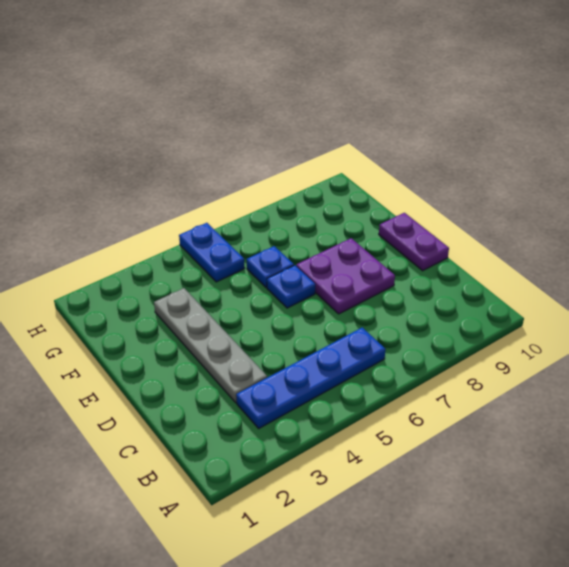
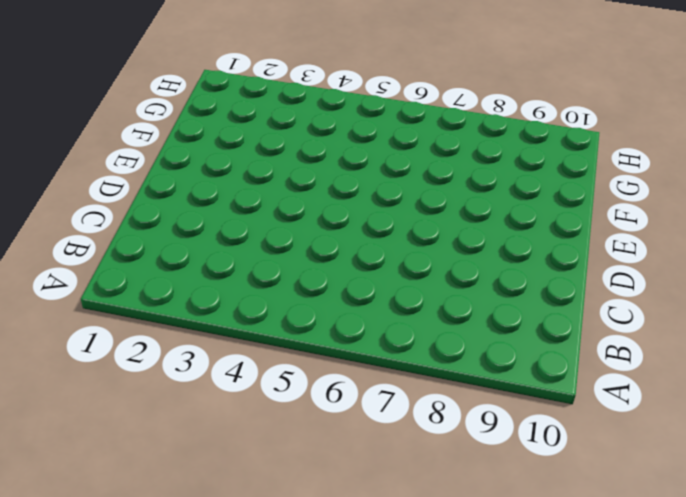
none -> blue plate B3:B6 level 1
none -> grey plate C3:F3 level 1

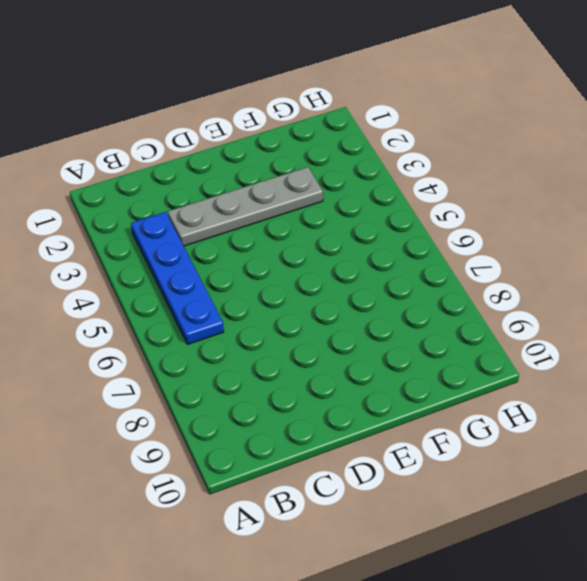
none -> purple plate D7:E8 level 1
none -> purple plate D10:E10 level 1

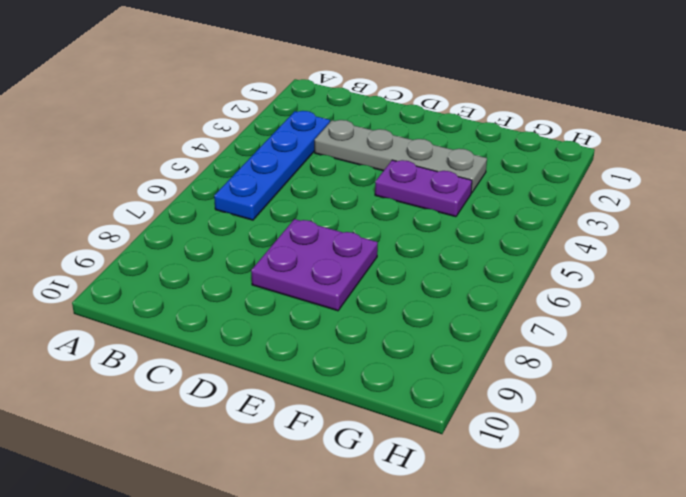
purple plate E4:F4 level 1 -> purple plate D10:E10 level 1
none -> blue plate E6 level 1
none -> blue plate F6 level 1

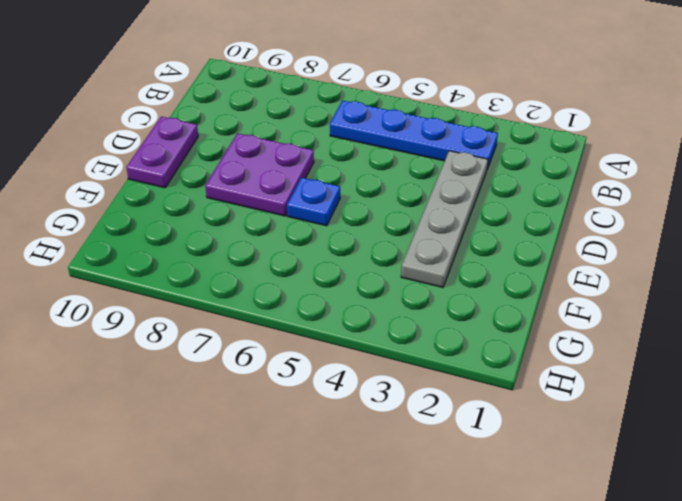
none -> blue plate F6 level 1
none -> blue plate G5:H5 level 1

